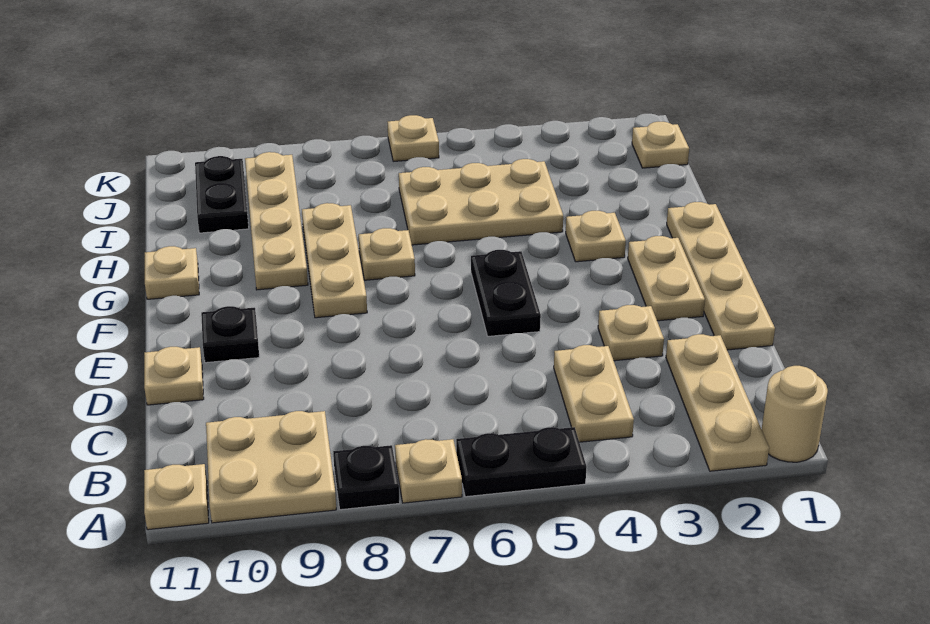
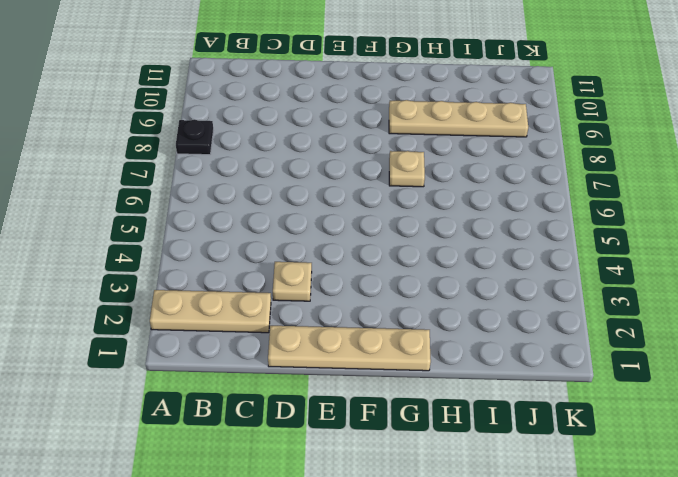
none -> tan round brick A1 level 1
none -> black plate A5:A6 level 1
none -> tan plate A7 level 1

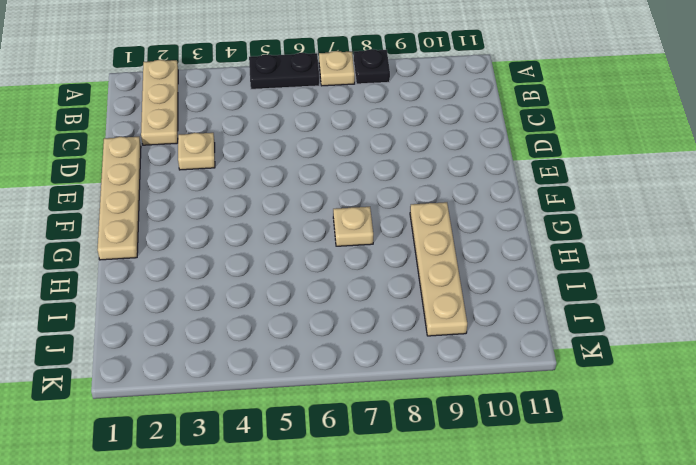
none -> tan round brick A1 level 1
none -> tan plate A9:B10 level 1
none -> tan plate A11 level 1

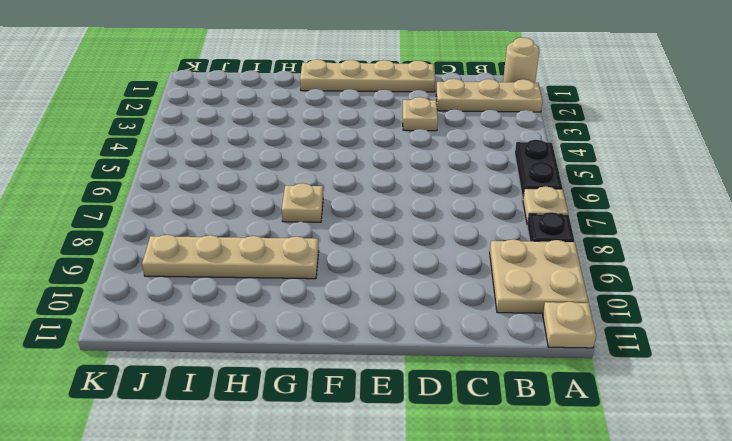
none -> tan plate B4:C4 level 1
none -> tan plate D11 level 1
none -> tan plate E2:F2 level 1

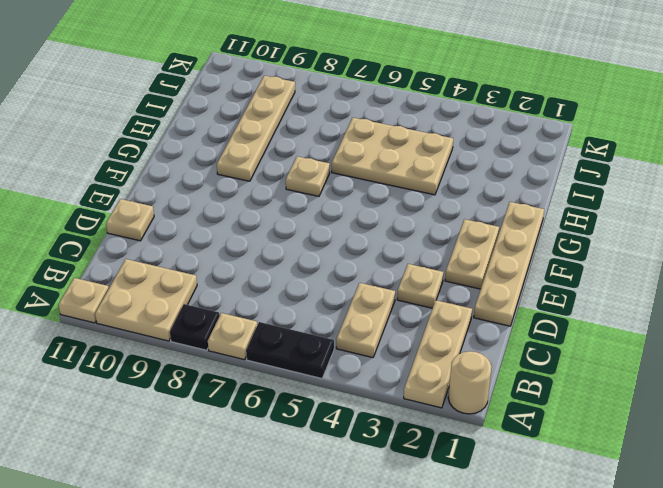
none -> black plate E5:F5 level 1
none -> black plate E10 level 1
none -> tan plate F8:H8 level 1

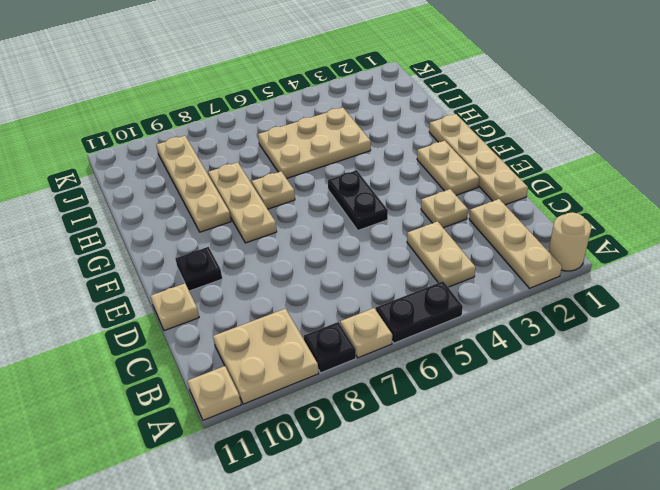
none -> tan plate G3 level 1
none -> tan plate G11 level 1
none -> black plate I10:J10 level 1

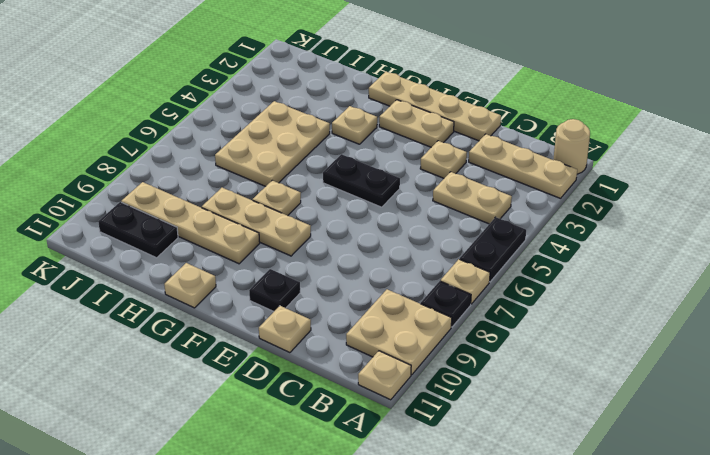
none -> tan plate J1 level 1
none -> tan plate K6 level 1

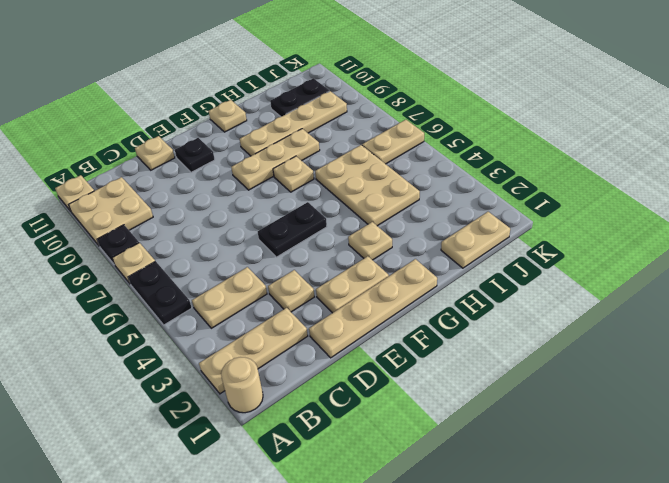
tan plate I1:J1 level 1 -> tan plate J1 level 1
tan plate J6:K6 level 1 -> tan plate K6 level 1

